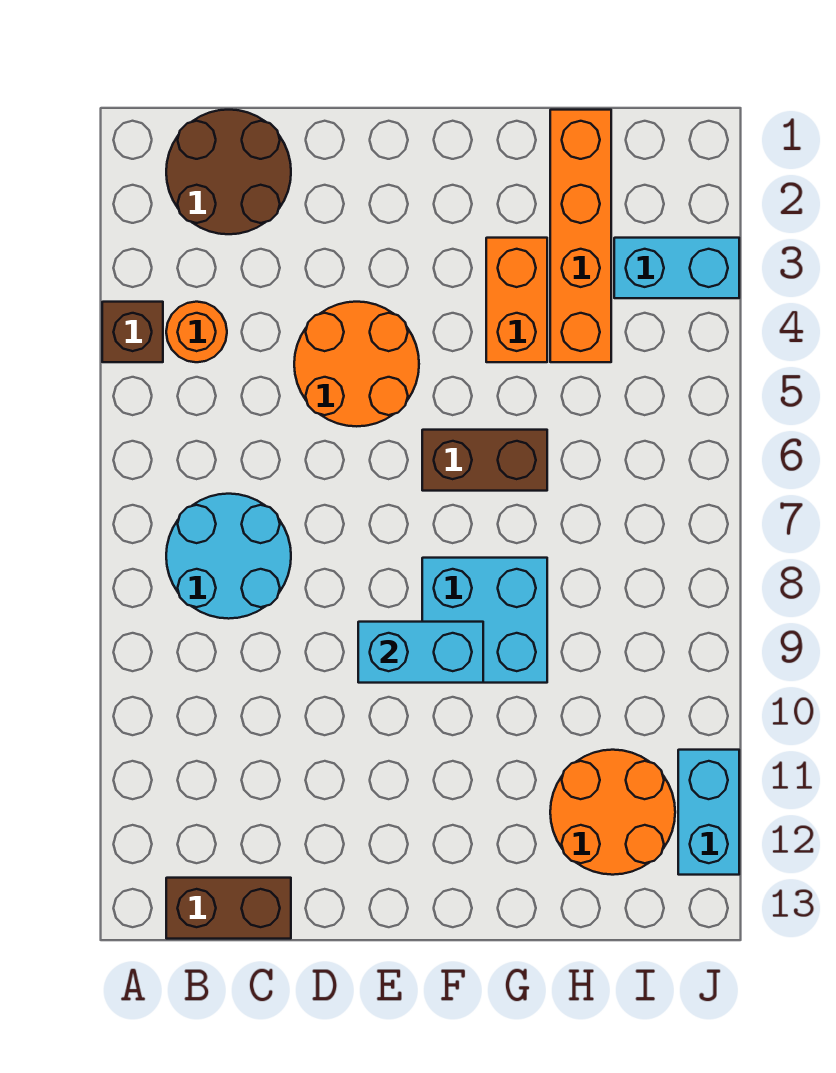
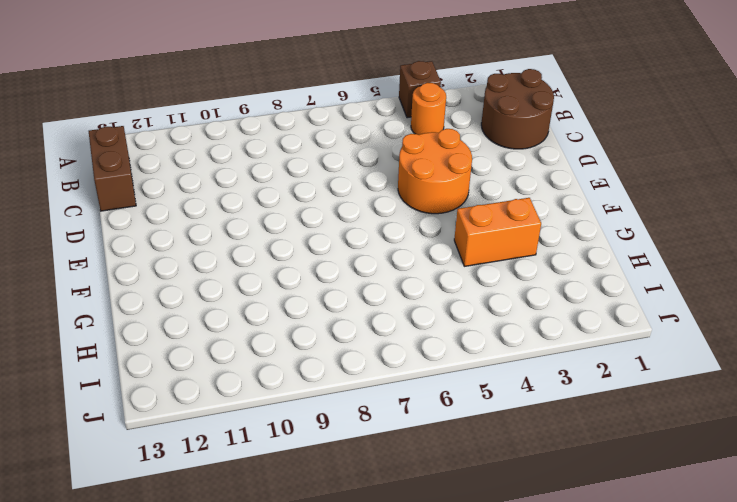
none -> cyan round brick B7:C8 level 1
none -> brown brick F6:G6 level 1
none -> cyan brick F8:G9 level 1

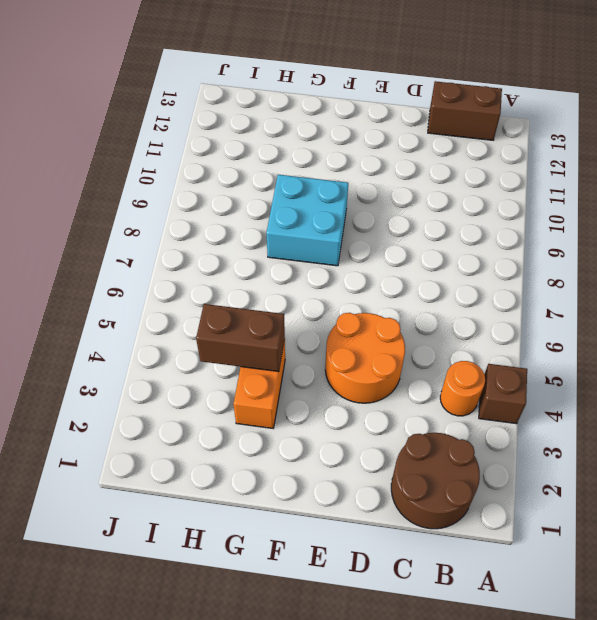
brown brick G4:H4 level 2 -> brown brick F6:G6 level 1
none -> cyan round brick B7:C8 level 1
none -> orange brick H1:H4 level 1
none -> orange round brick H11:I12 level 1

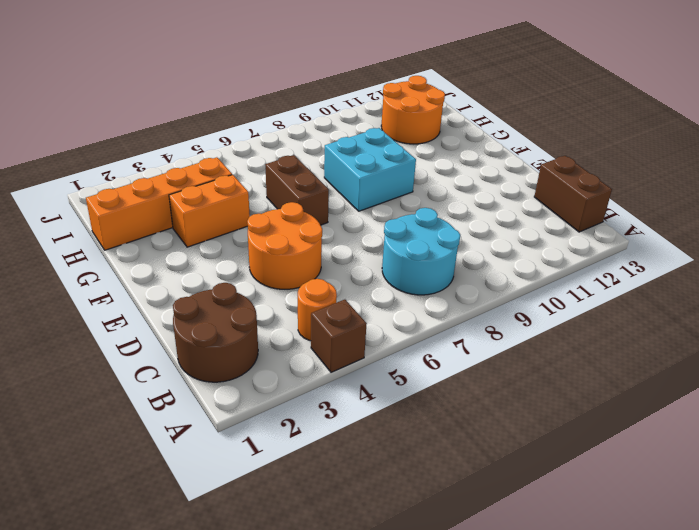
none -> cyan brick I3:J3 level 1
none -> cyan brick J11:J12 level 1
none -> cyan brick E9:F9 level 2

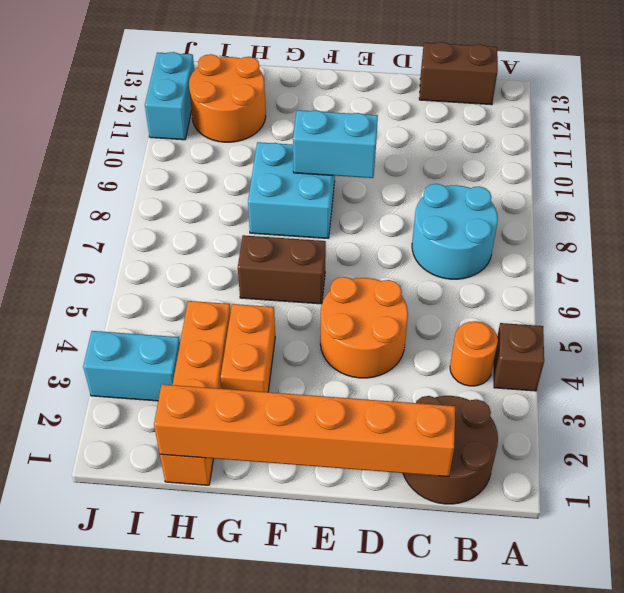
orange brick C1:H1 level 2 -> none

